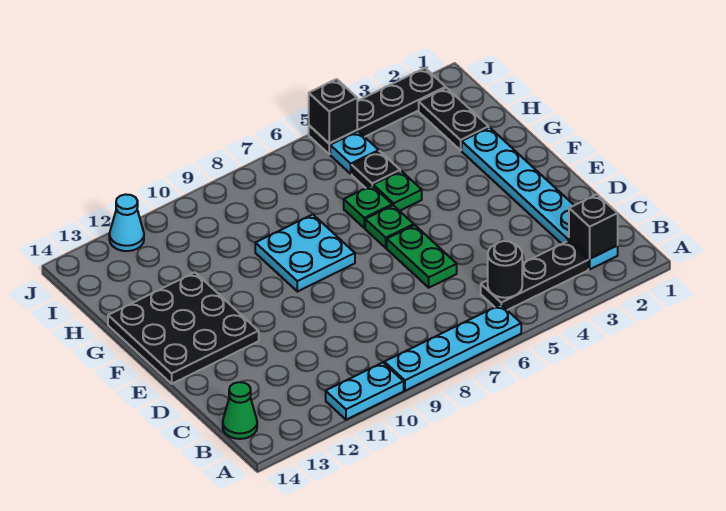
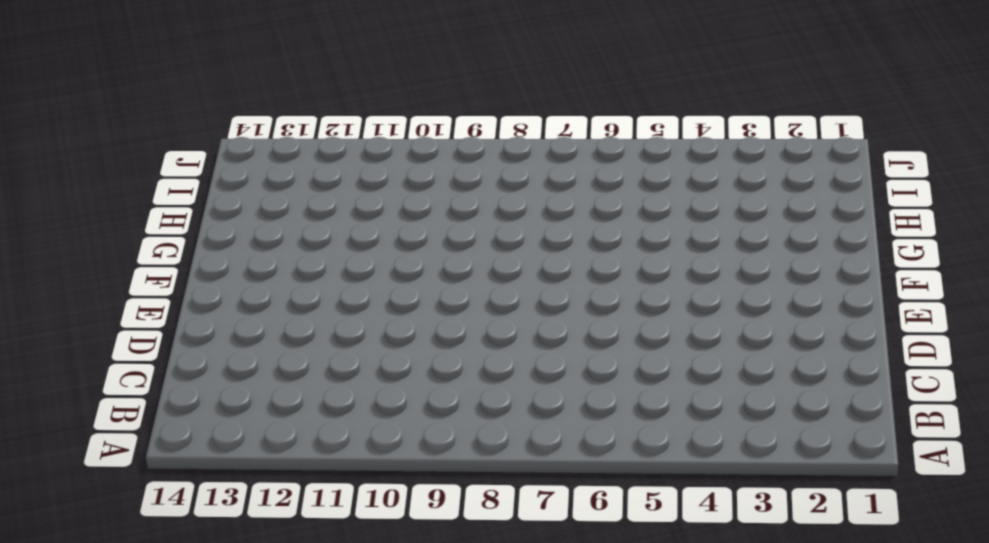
none -> cyan plate A6:A9 level 1
none -> cyan plate A10:A11 level 1
none -> cyan plate B2:G2 level 1

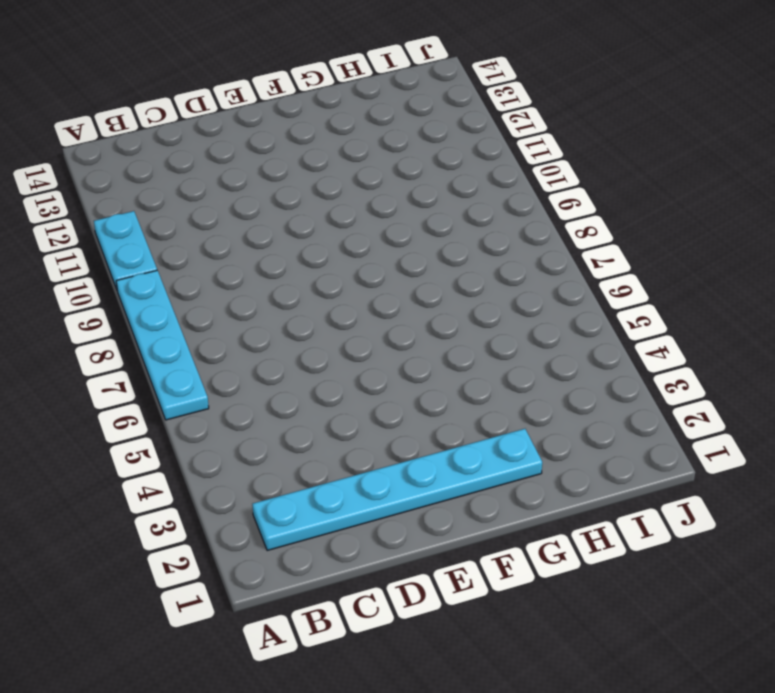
none -> black plate B3:B5 level 1
none -> green cone B14 level 1
none -> green plate D6:E6 level 1

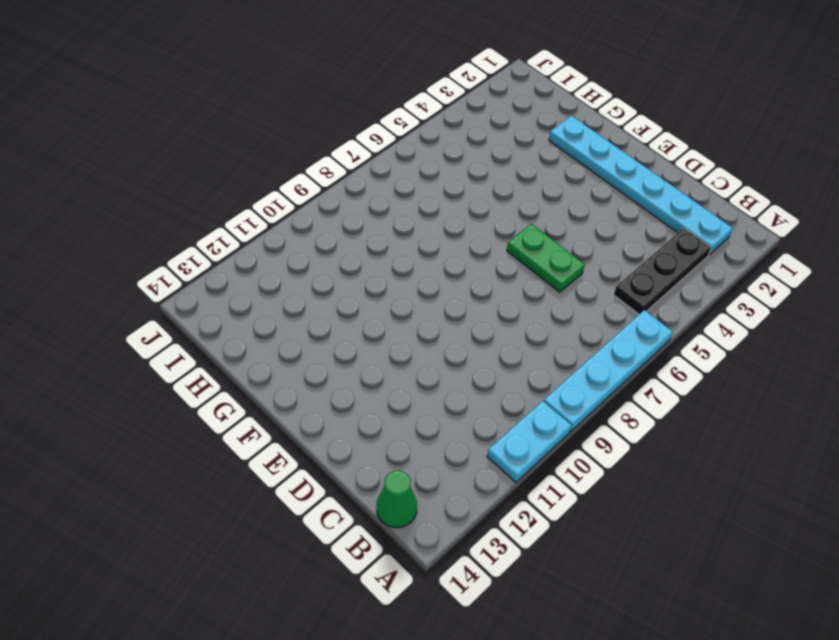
none -> black plate E12:G14 level 1
none -> green plate F6 level 1
none -> cyan plate F8:G9 level 1

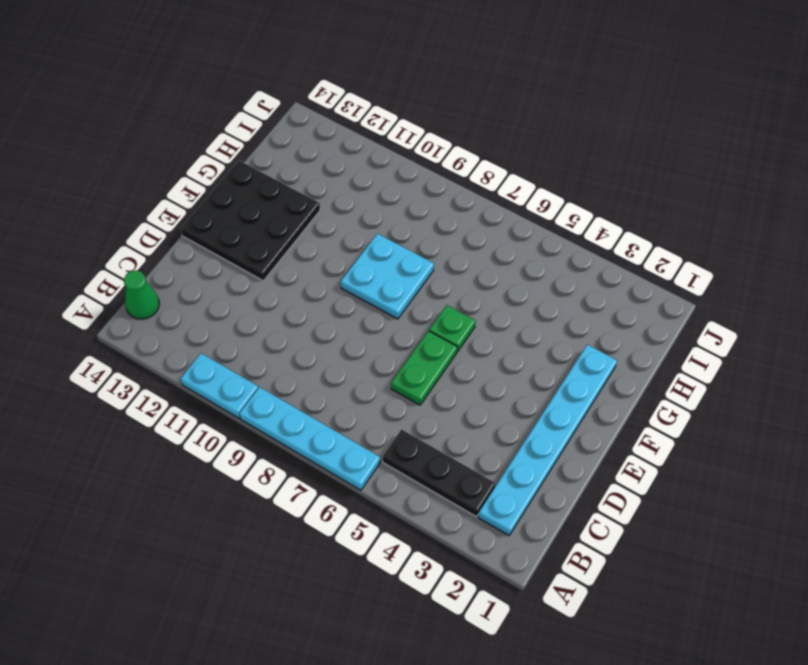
none -> green plate G5 level 1
none -> green plate G6 level 1
none -> black plate H2:I2 level 1

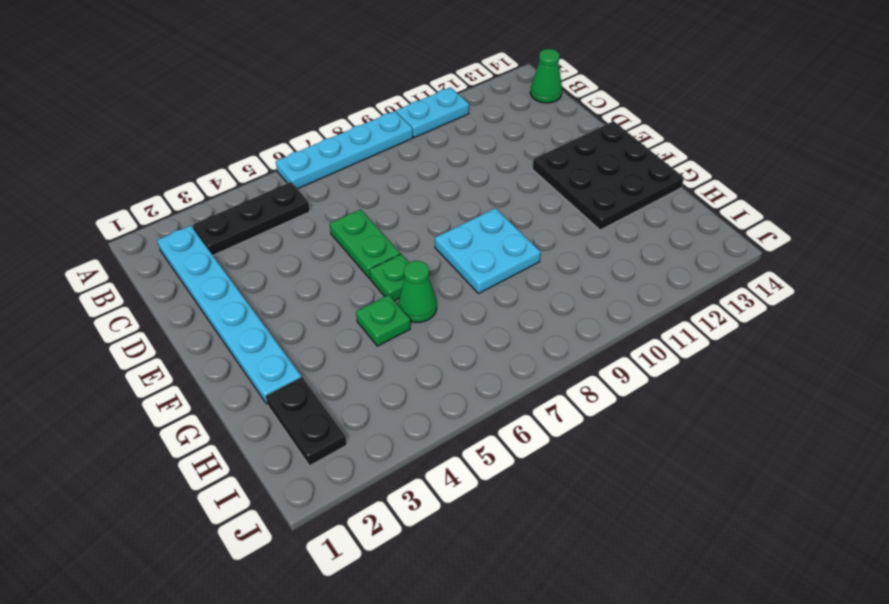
green cone G6 level 1 -> green plate G6 level 1
none -> black plate H5 level 1
none -> cyan plate I5 level 1
none -> black plate J2:J5 level 1

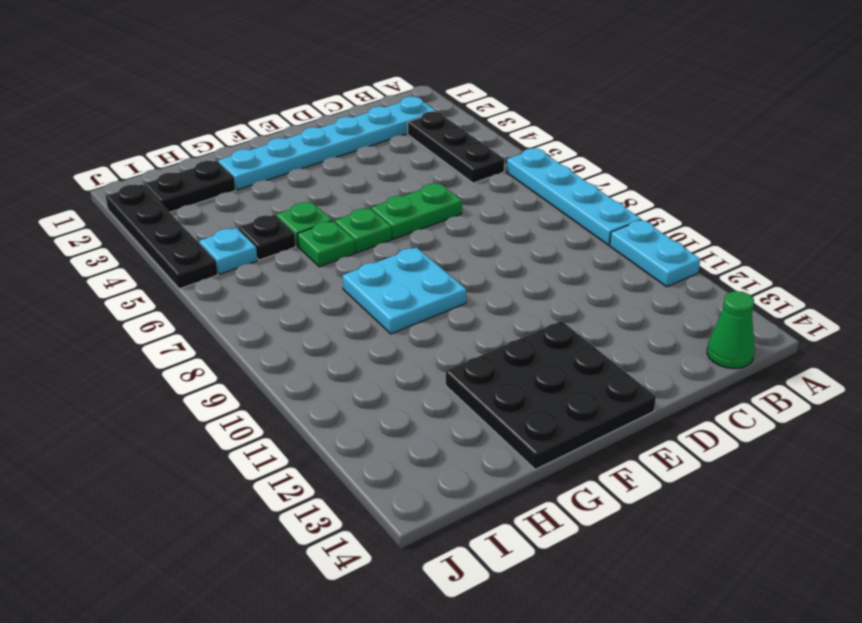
none -> cyan cone J12 level 1
none -> black brick B2 level 2
none -> black round brick B5 level 2

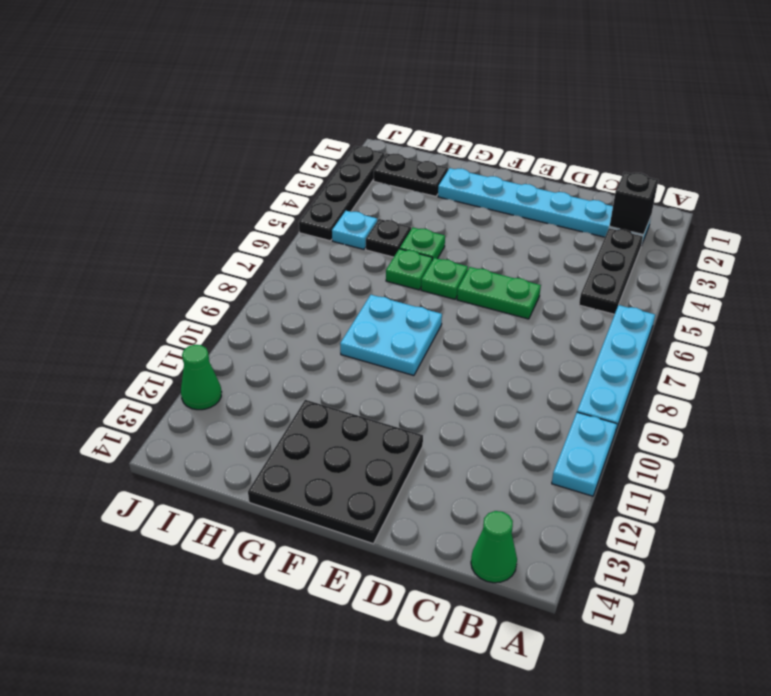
green cone J12 level 1 -> cyan cone J12 level 1
none -> black round brick B5 level 2
none -> black brick J5 level 2

